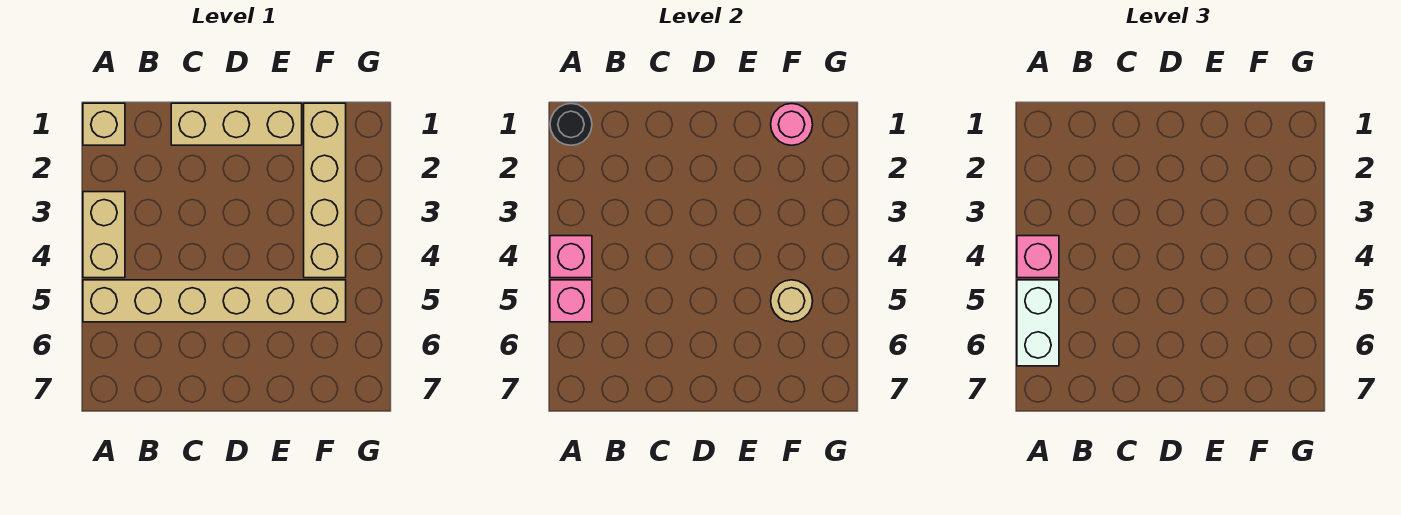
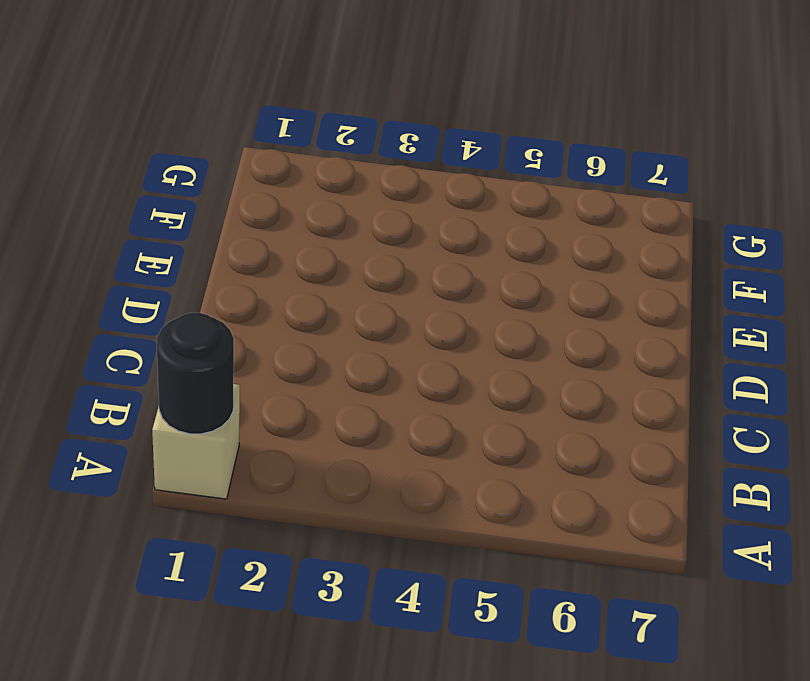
none -> tan brick A3:A4 level 1
none -> tan brick A5:F5 level 1
none -> tan brick C1:E1 level 1

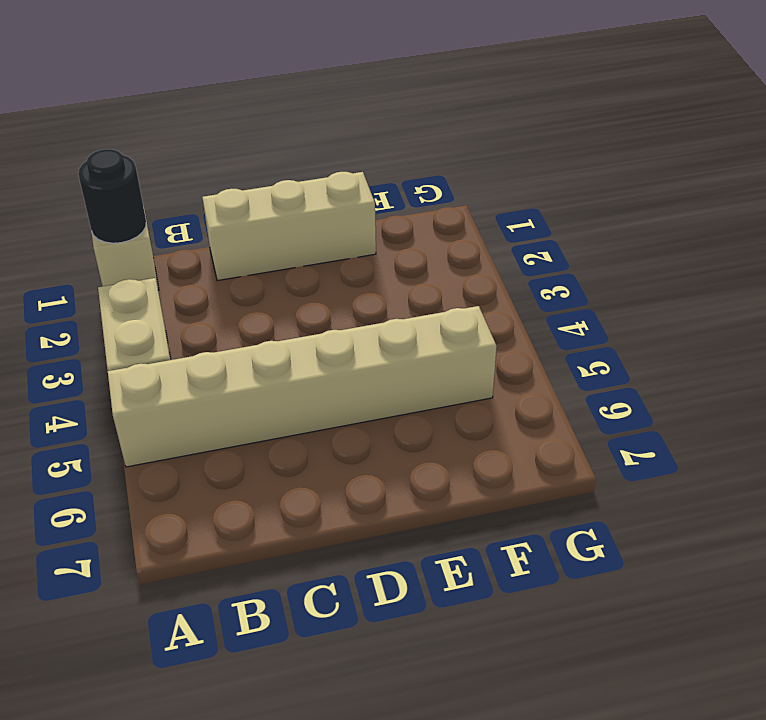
none -> tan brick F1:F4 level 1
none -> pink brick A4 level 2
none -> pink brick A5 level 2

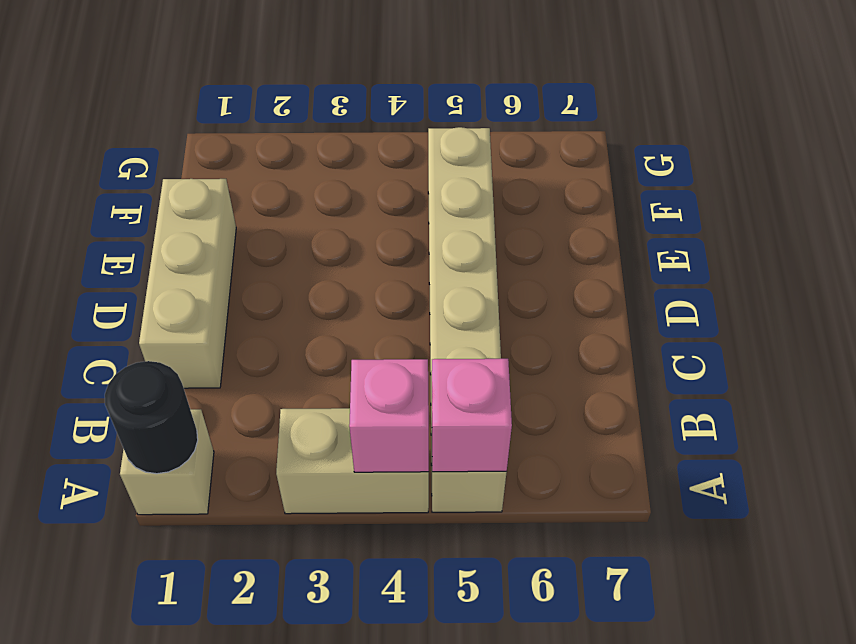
none -> tan brick F1:F4 level 1
none -> pink round brick F1 level 2
none -> tan round brick F5 level 2

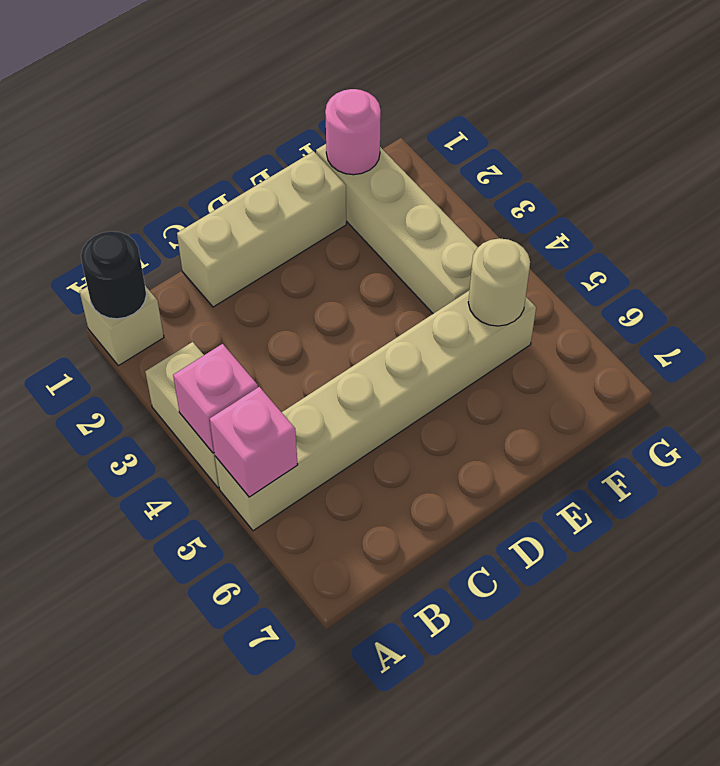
none -> pink brick A4 level 3
none -> white brick A5:A6 level 3

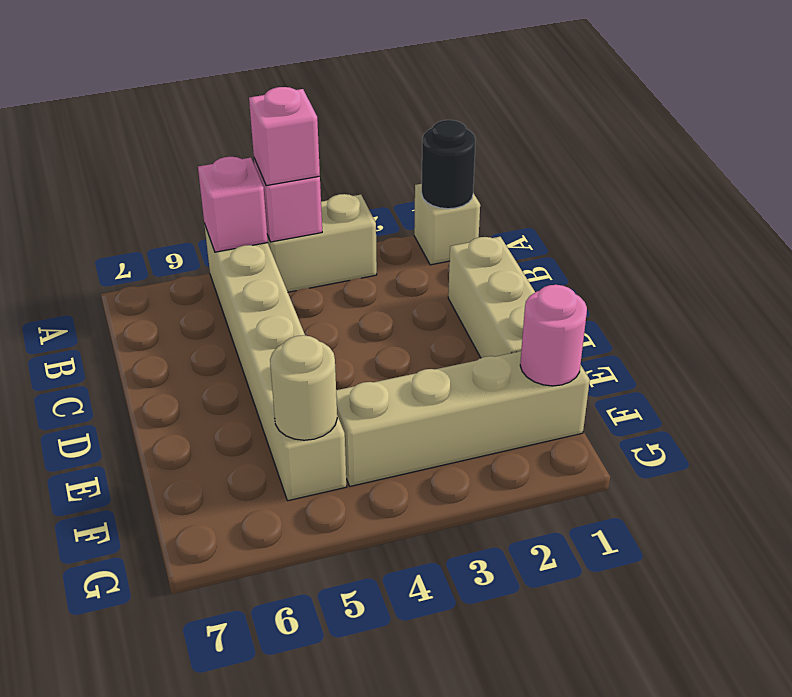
none -> white brick A5:A6 level 3

